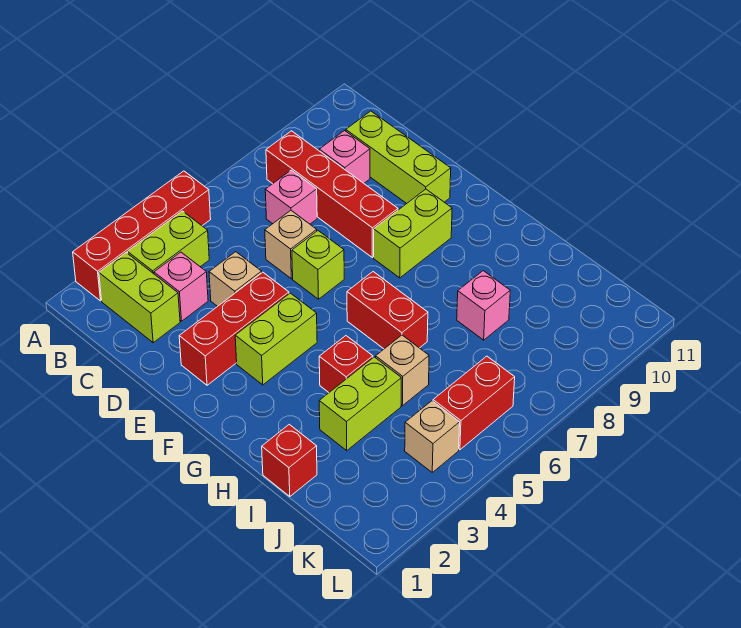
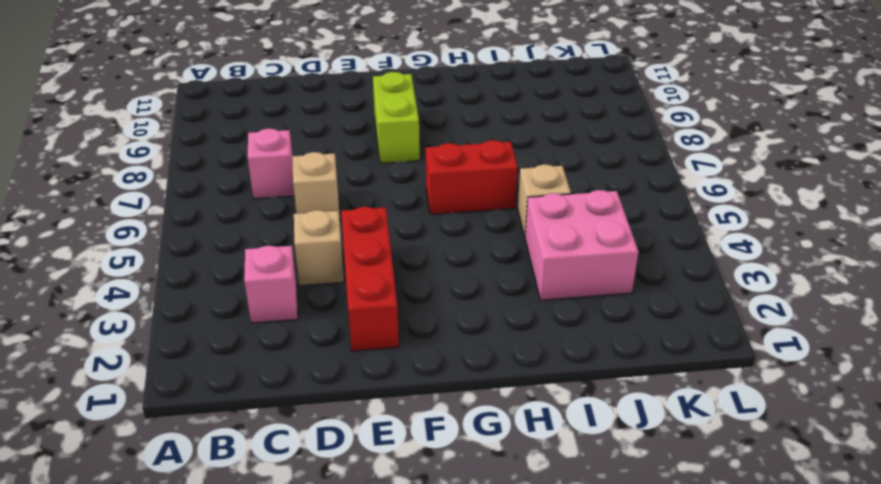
pink brick I3:J4 level 1 -> lime brick I3:I4 level 1
none -> red brick A2:A5 level 1
none -> lime brick B2:C2 level 1
none -> lime brick B3:B4 level 1

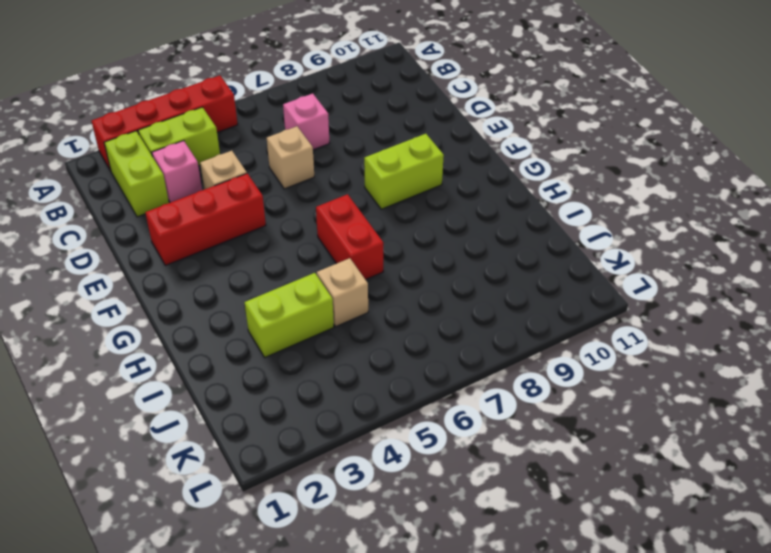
none -> red brick B8:E8 level 1
none -> pink brick C9 level 1
none -> lime brick C10:E10 level 1

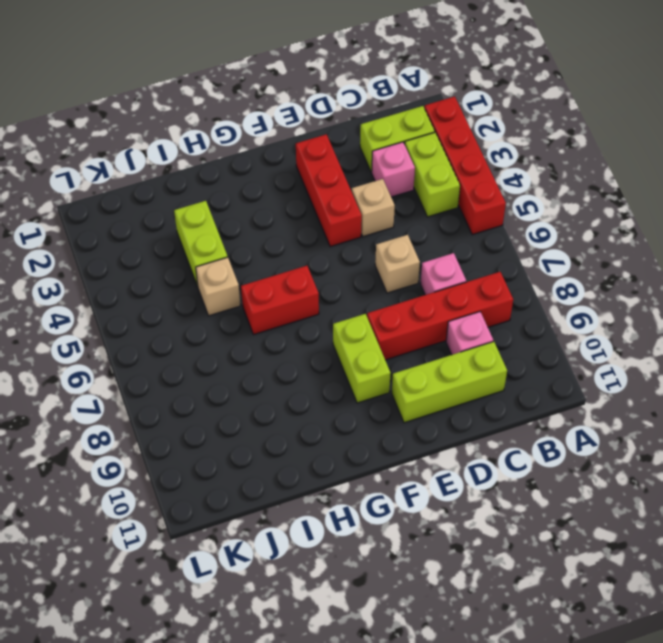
none -> lime brick E6 level 1
none -> lime brick F3:F4 level 1
none -> red brick H4 level 1

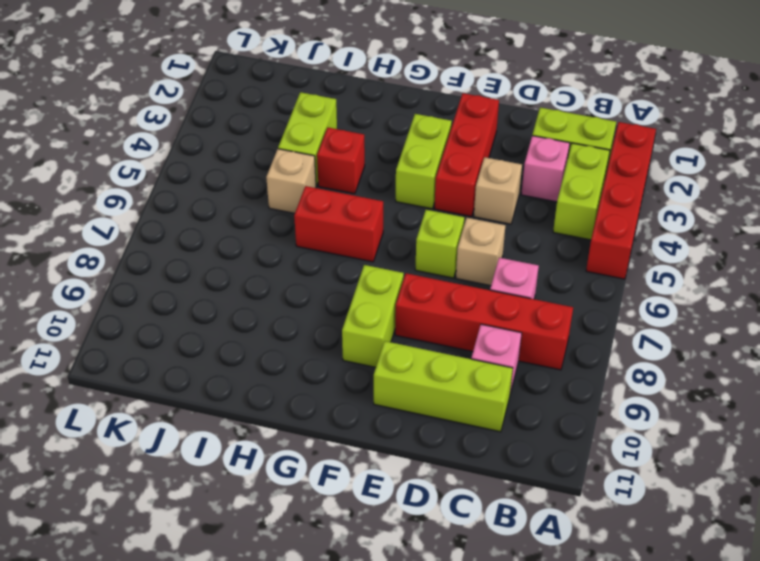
none -> red brick I1 level 1
none -> pink brick I8 level 1
none -> tan brick K4 level 1

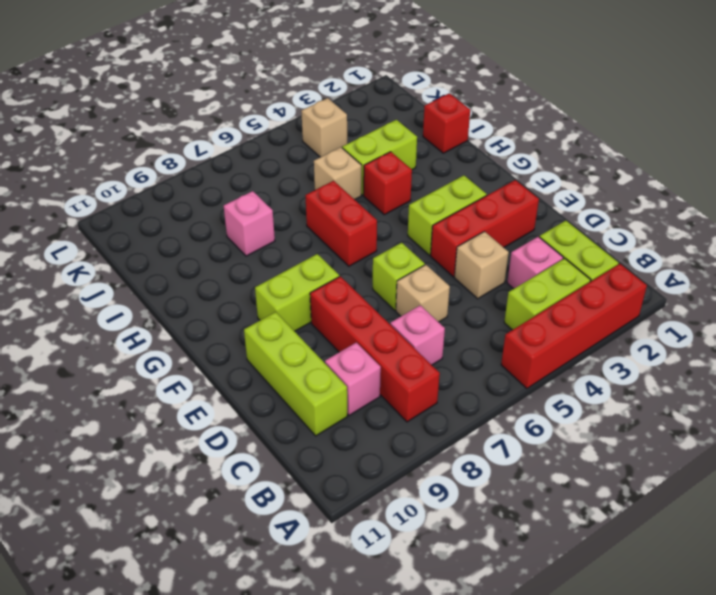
none -> red brick K5:K6 level 1

